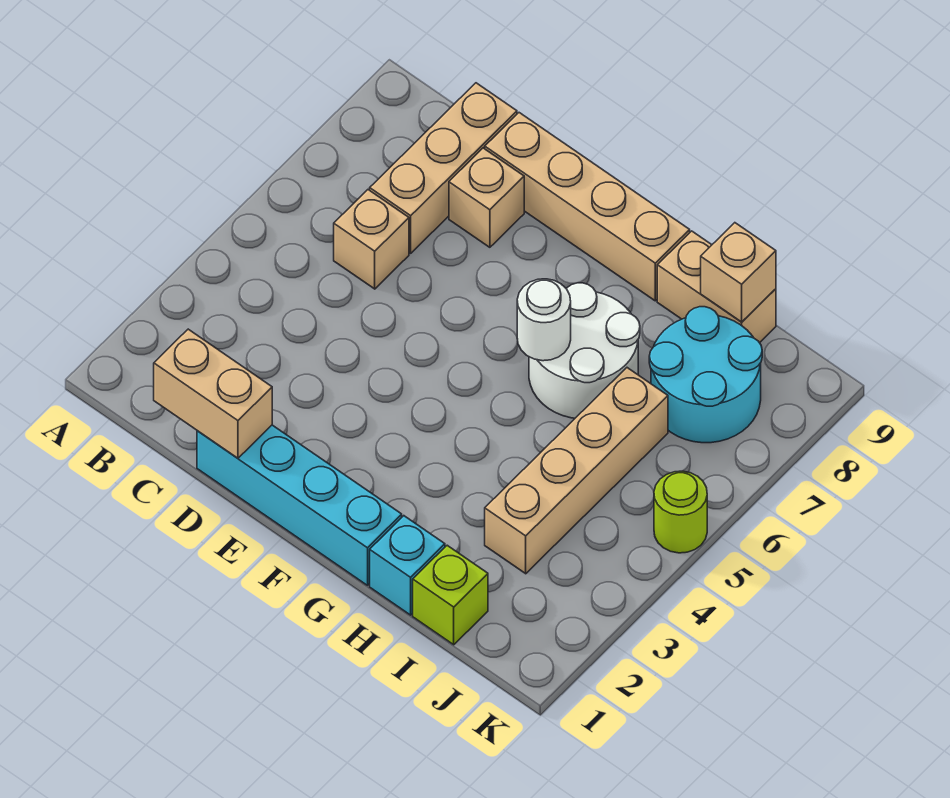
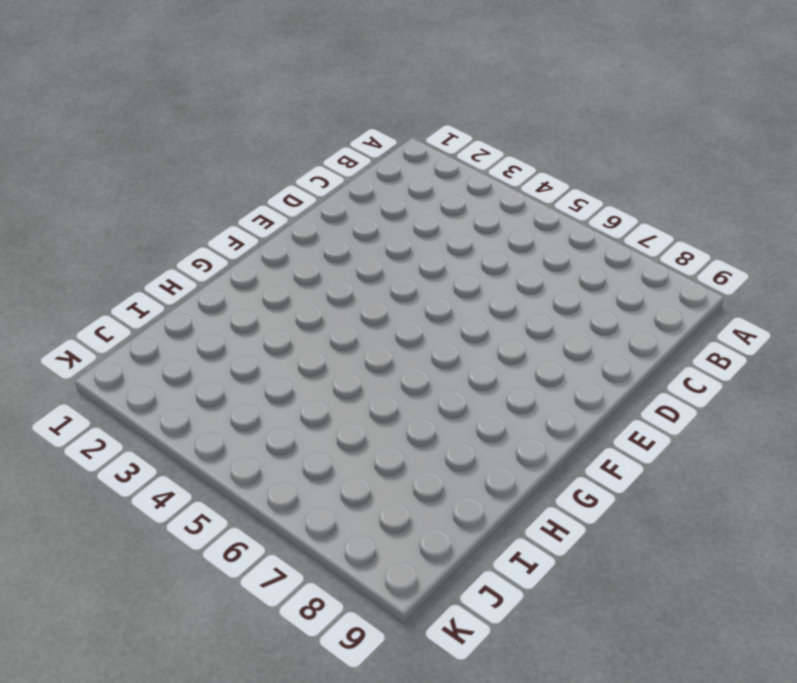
none -> tan brick C6 level 1
none -> tan brick C7:C9 level 1
none -> cyan brick D1:G1 level 1

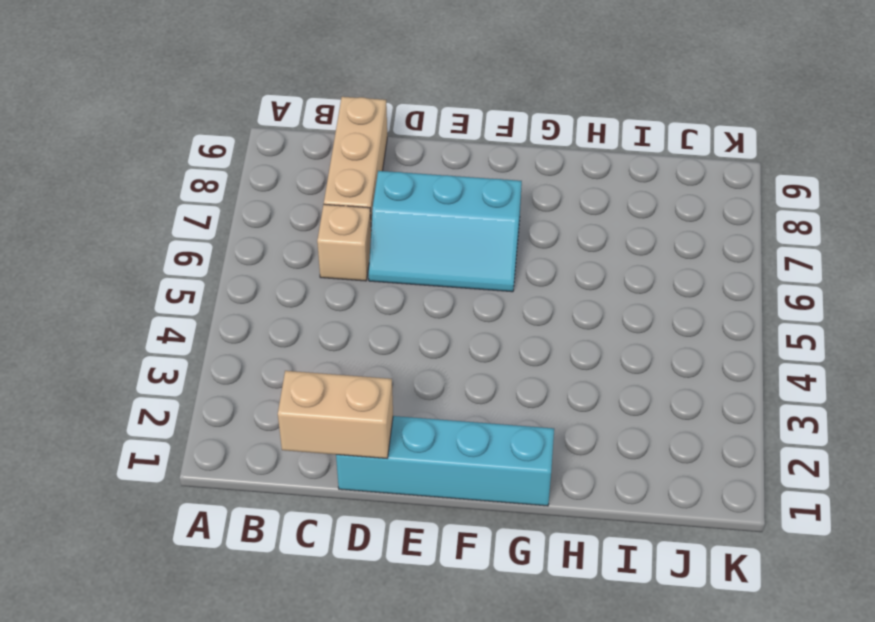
cyan slope D6:F7 level 1 top 7 -> none
none -> tan brick D8 level 1
none -> tan brick D9:G9 level 1
none -> white round brick G6:H7 level 1

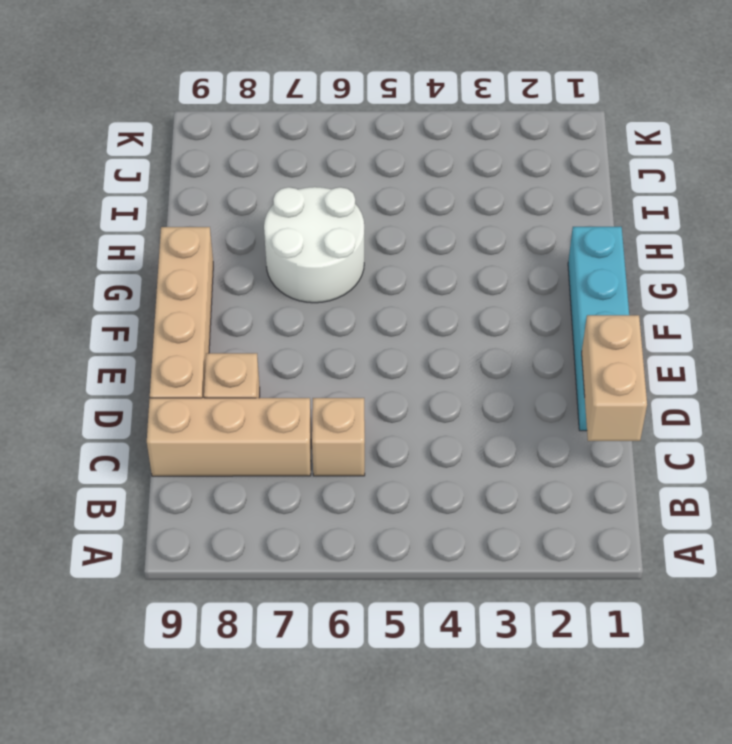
none -> cyan brick H1 level 1
none -> tan brick H9:I9 level 1
none -> lime brick I1 level 1

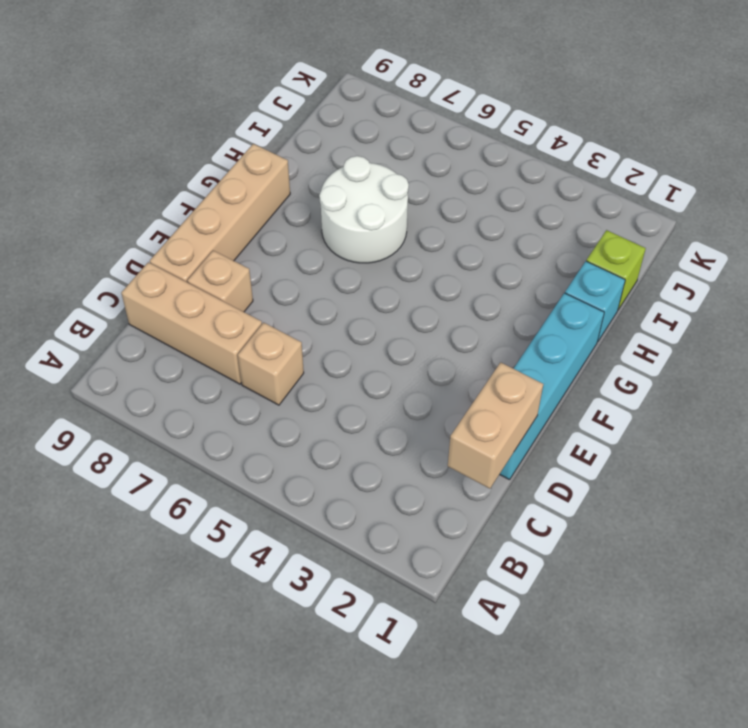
none -> tan brick H9:I9 level 1
none -> tan brick I3:I6 level 1
none -> cyan round brick I7:J8 level 1

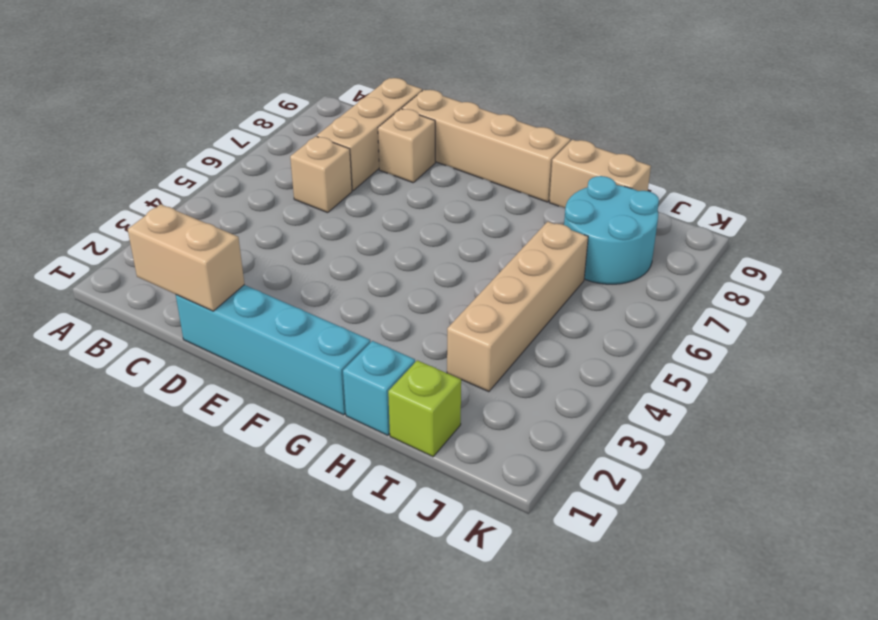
none -> white round brick G6:H7 level 1
none -> lime round brick K5 level 1
none -> white round brick G6 level 2

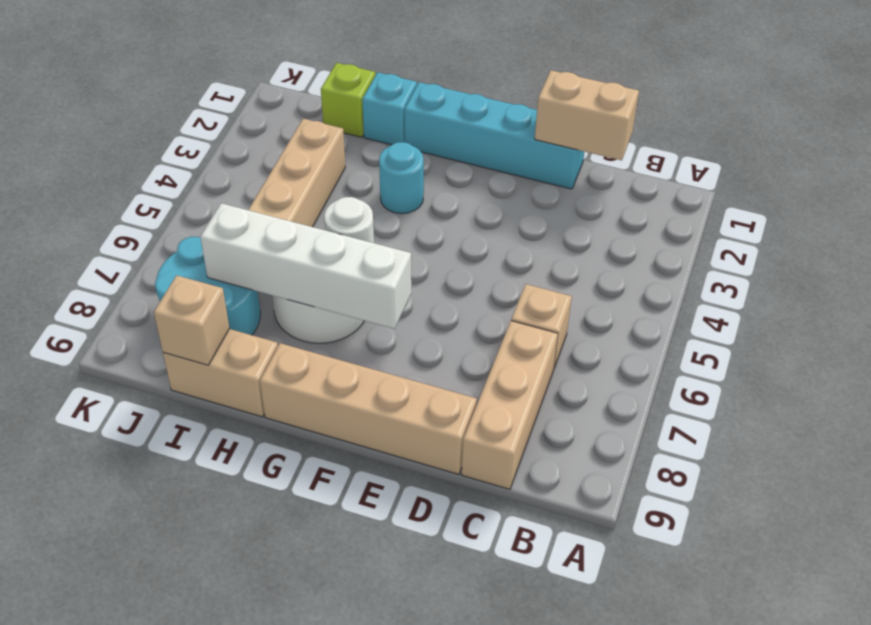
white brick F7:I7 level 2 -> none
cyan round brick G3 level 1 -> none
none -> tan brick D8 level 1
none -> lime round brick K5 level 1

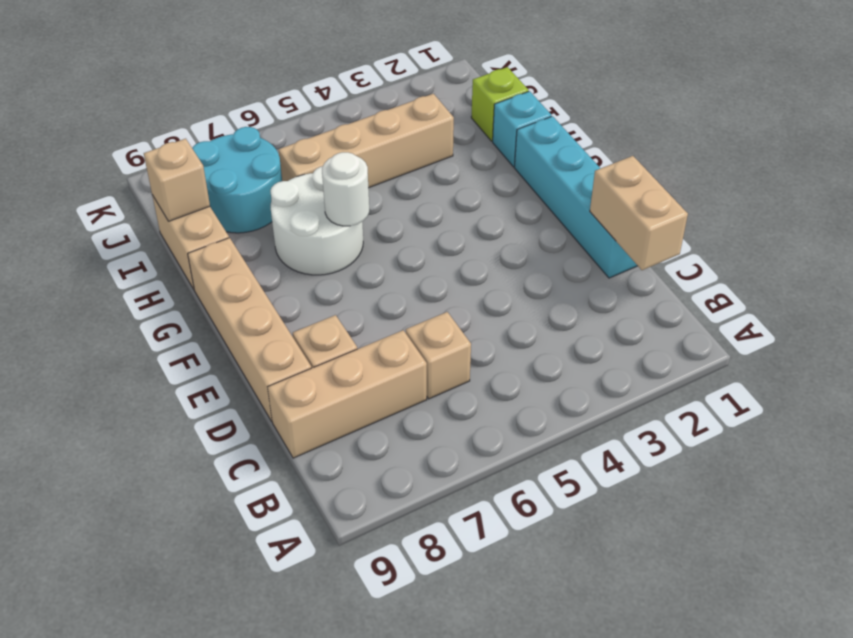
none -> lime round brick K5 level 1

